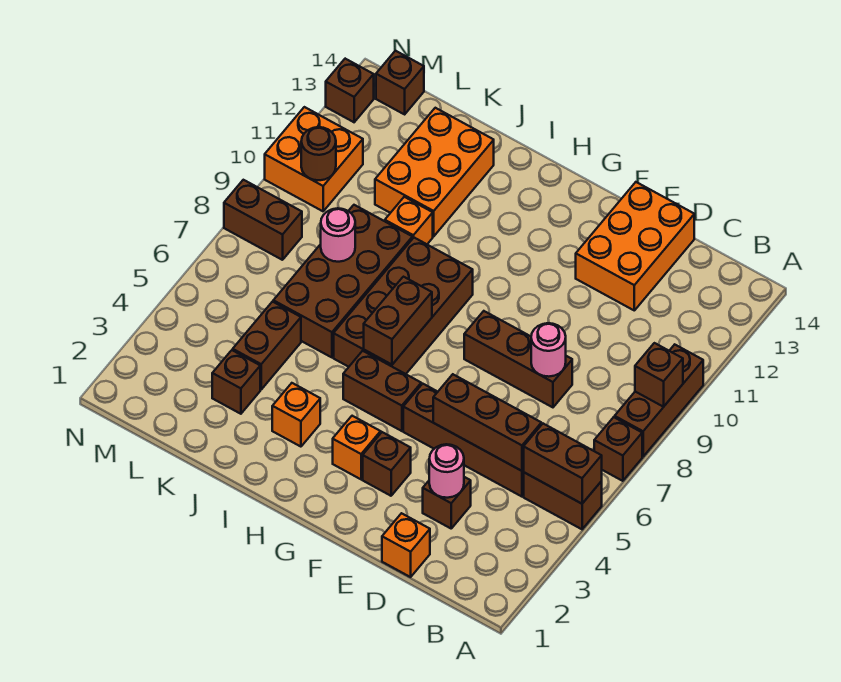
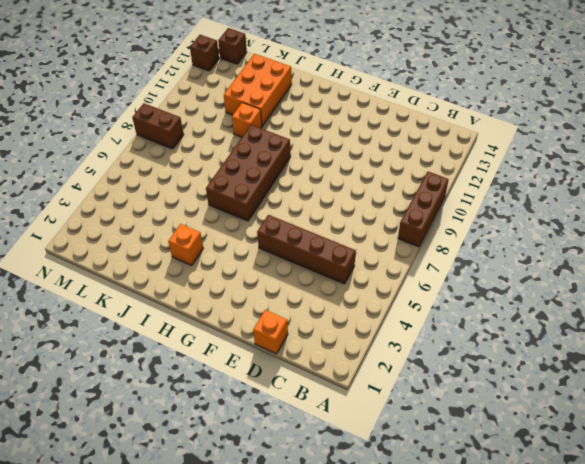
none -> brown brick A5:B5 level 1
none -> brown brick A7 level 1
none -> brown brick D3 level 1
none -> brown brick D8:F8 level 1

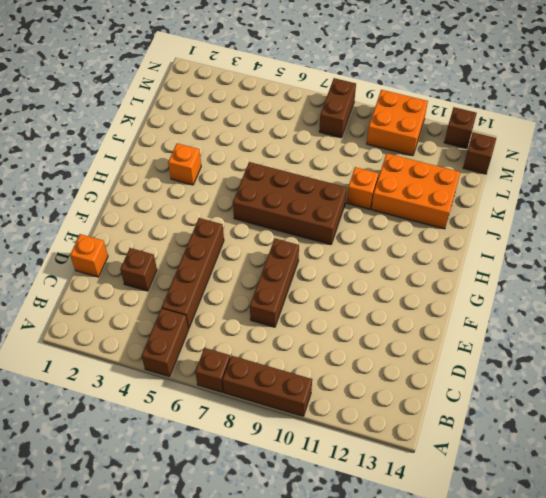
none -> orange brick D12:E14 level 1
none -> brown brick F3 level 1
none -> orange brick G3 level 1
none -> brown brick G5:H5 level 1

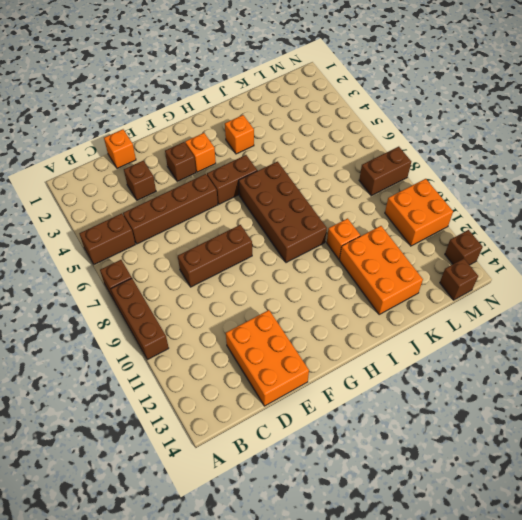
none -> brown brick J6:K9 level 1
none -> brown brick K3 level 1
none -> brown brick K4:K5 level 1
none -> brown brick A5:B5 level 2

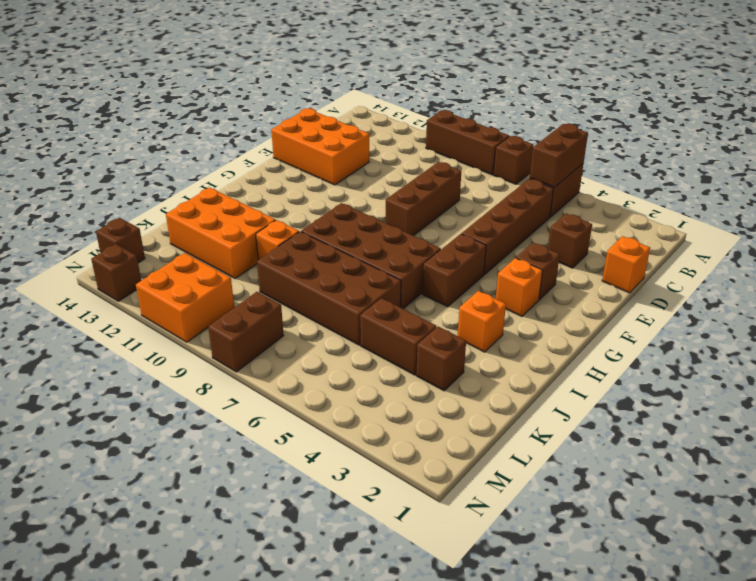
none -> brown brick A9 level 2
none -> brown brick C5:E5 level 2
none -> pink round brick D3 level 2
none -> pink round brick D8 level 2

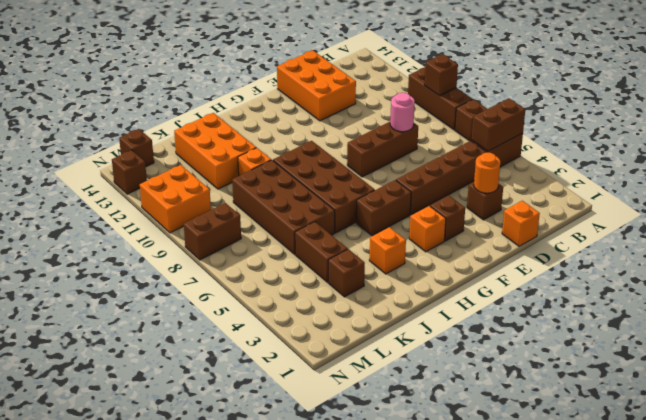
orange round brick D3 level 2 -> pink round brick D3 level 2
none -> brown brick C5:E5 level 2
none -> brown brick H6:H7 level 2
none -> pink round brick K8 level 2
none -> brown round brick M10 level 2

